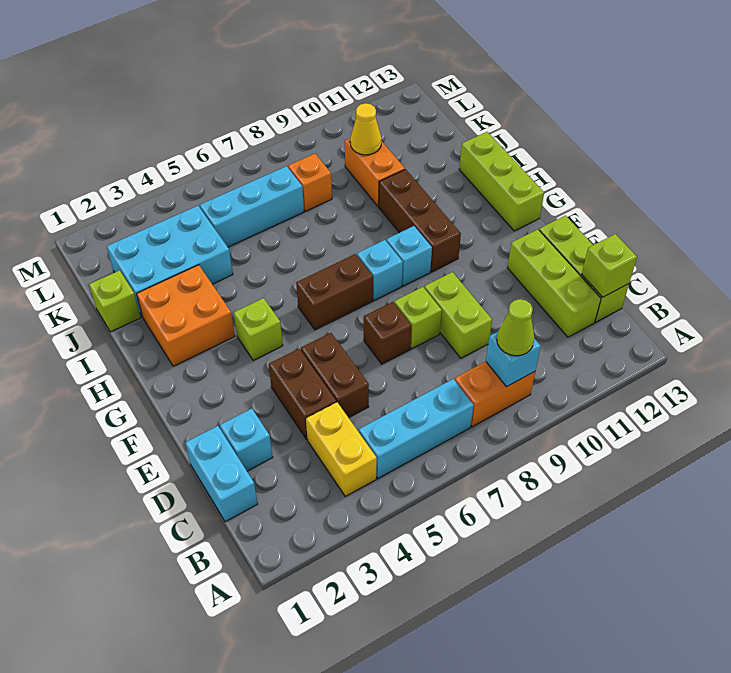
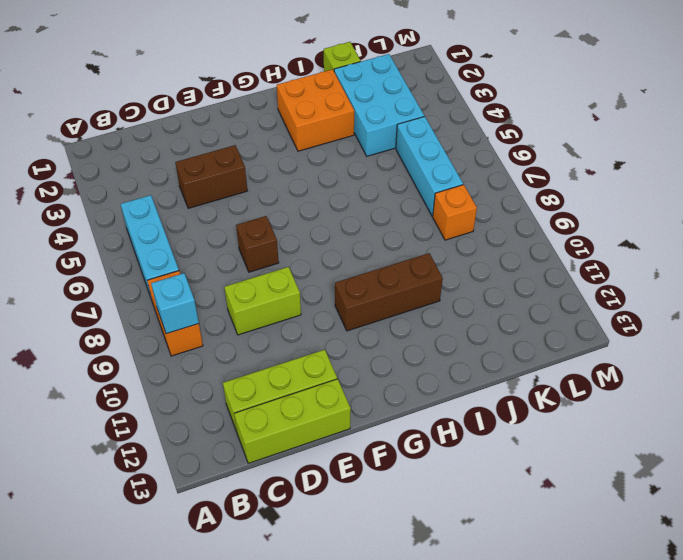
none -> yellow brick B4:C4 level 1
none -> cyan brick C1:D1 level 1
none -> cyan brick D2 level 1

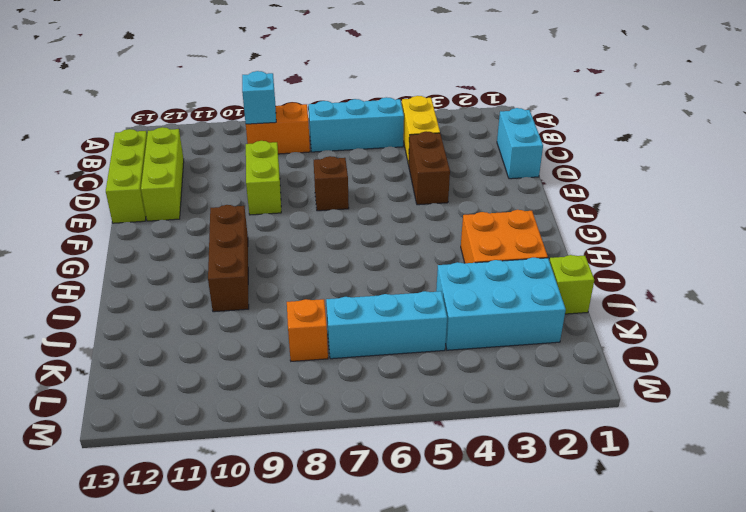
none -> cyan brick D2 level 1
none -> brown brick D5:E5 level 1
none -> lime brick E8 level 1

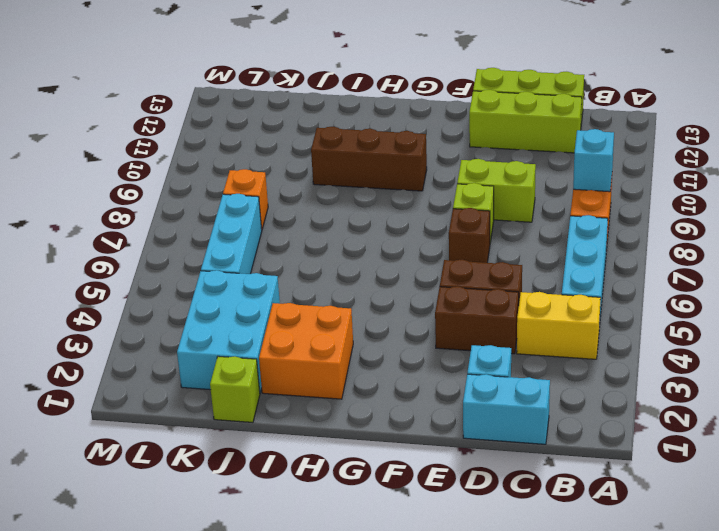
none -> lime brick G4 level 1
none -> brown brick G6:G7 level 1
none -> cyan brick G8 level 1

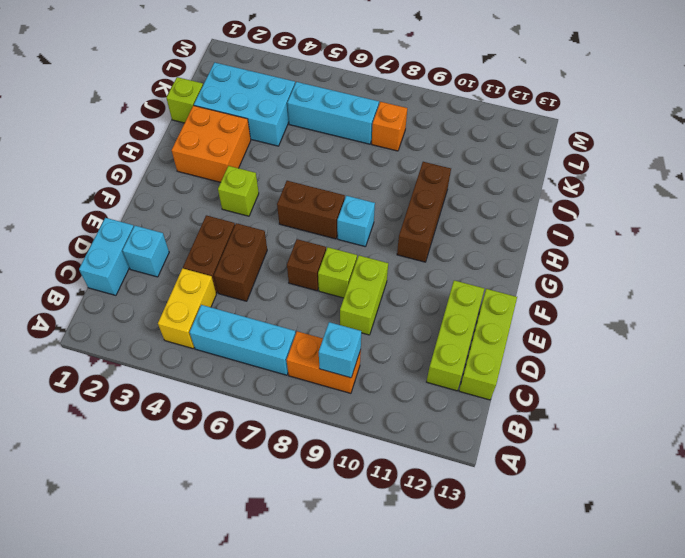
none -> cyan brick G9 level 1
none -> lime brick G13:I13 level 1
none -> orange brick J10:K10 level 1

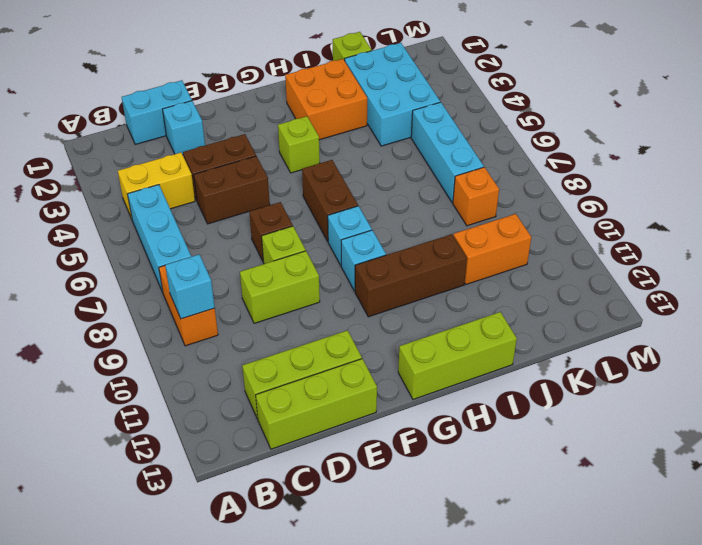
none -> lime brick C13 level 2
none -> yellow cone K10 level 2
none -> lime cone B9 level 3

